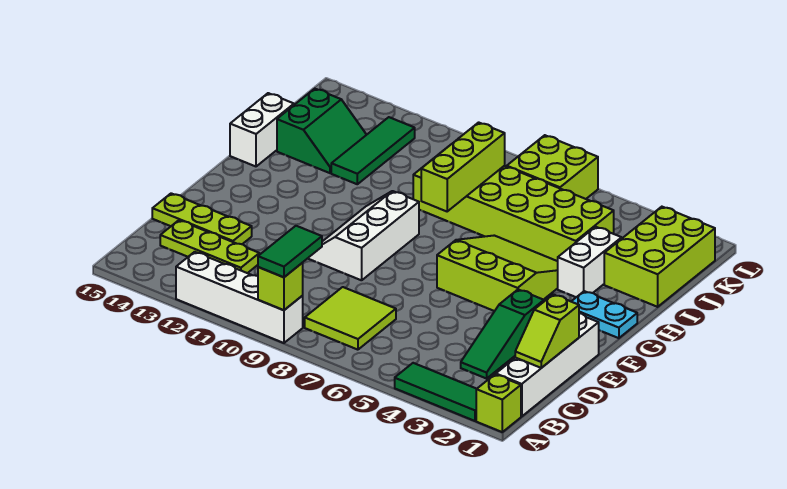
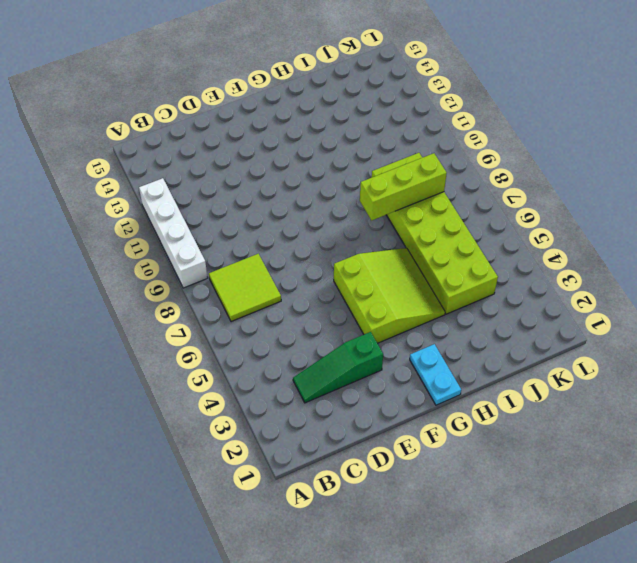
none -> lime brick A1 level 1
none -> green tile A2:A4 level 1
none -> white brick B1:E1 level 1

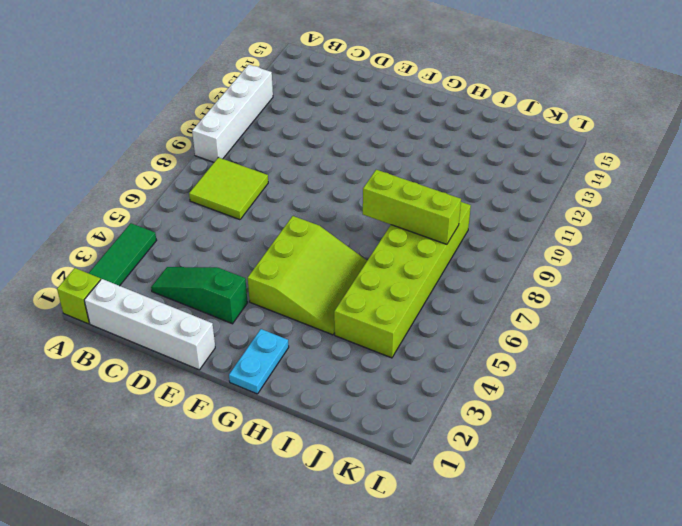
none -> lime plate C12:C14 level 1
none -> lime plate D13:D15 level 1
none -> white slope E9:G10 level 1 top 9

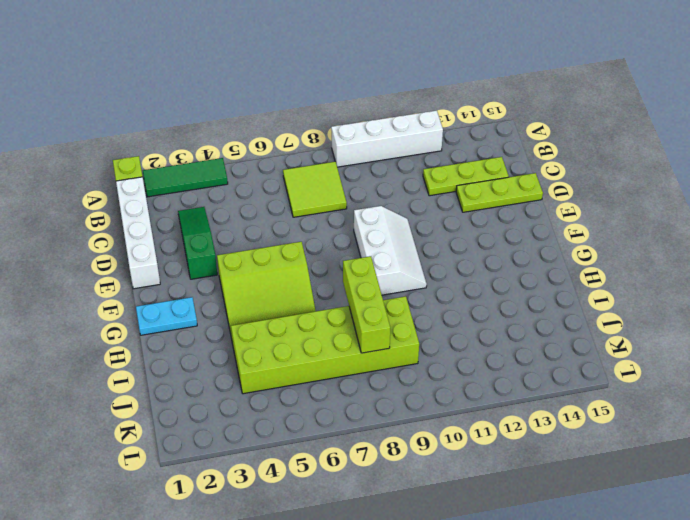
none -> white brick H3:I3 level 1
none -> white brick H15:I15 level 1
none -> lime brick I1:K2 level 1

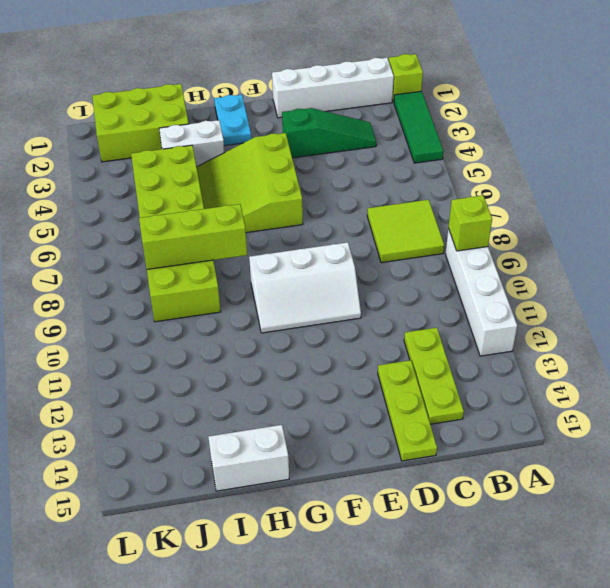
none -> green tile I12:K12 level 1
none -> green slope I13:J14 level 1 top 14
none -> lime brick K6:L7 level 1

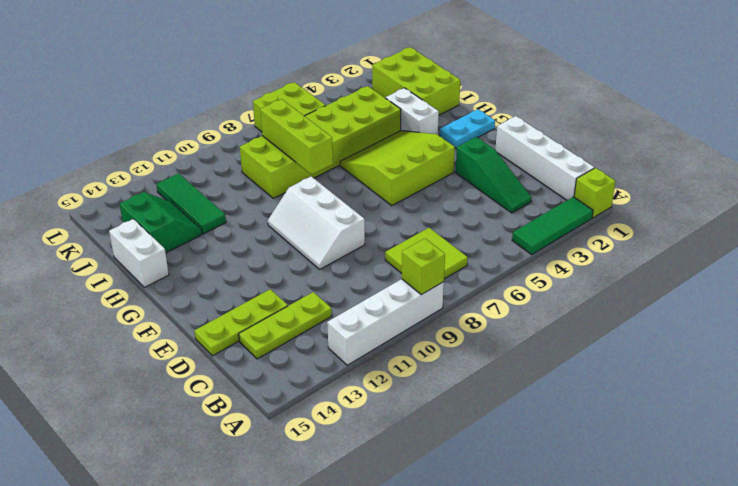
none -> lime slope C1:D1 level 2 top D
none -> green tile A9:B9 level 3

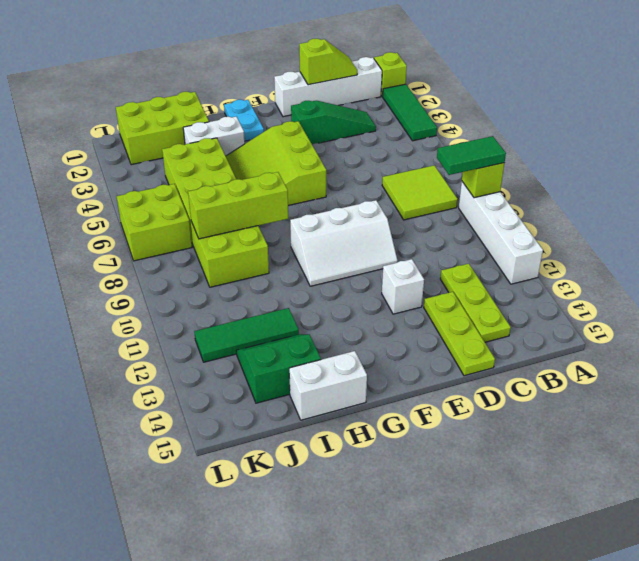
white brick E12 level 1 -> none

